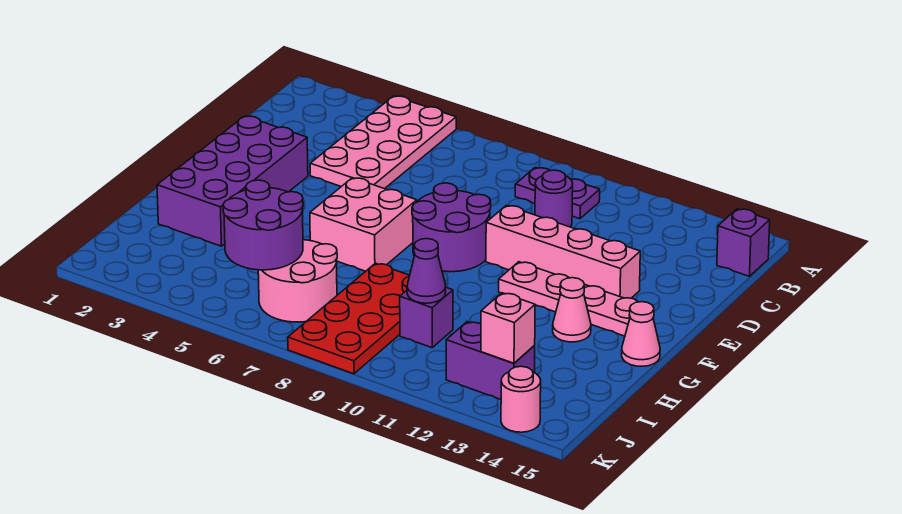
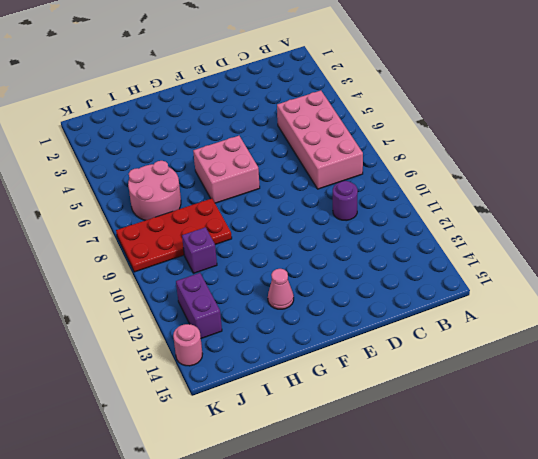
pink brick B5:C8 level 1 -> pink plate A4:D5 level 1
none -> purple plate B9:B10 level 1
none -> purple brick B15 level 1
none -> purple brick E2:H3 level 1

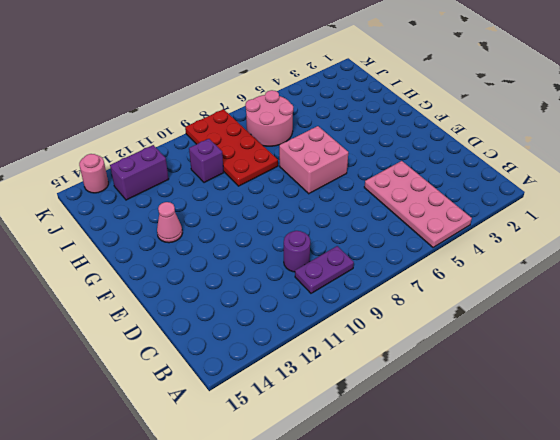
none -> purple brick B15 level 1
none -> purple brick E2:H3 level 1
none -> purple round brick E8:F9 level 1

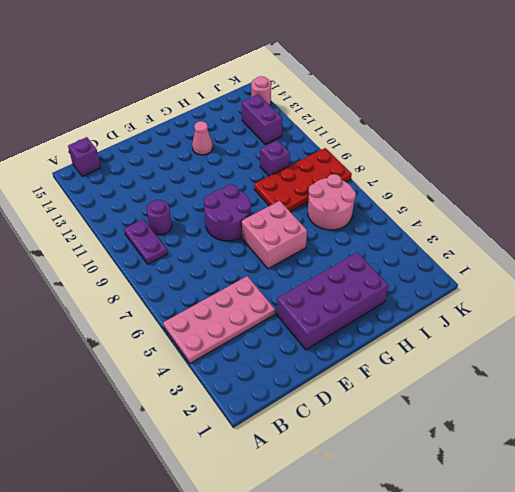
none -> pink brick E10:E13 level 1
none -> pink plate F11:F14 level 1
none -> pink cone G15 level 1

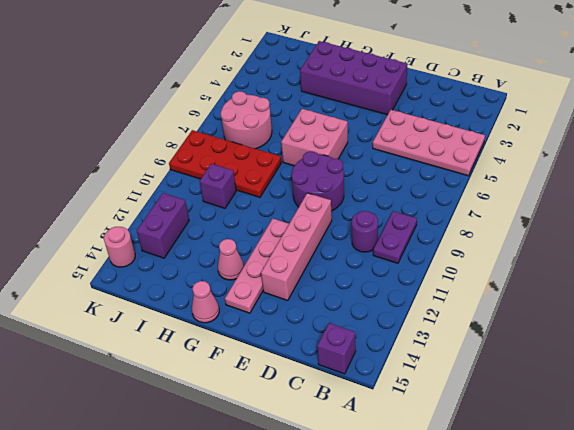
none -> purple round brick I5:J6 level 2
none -> purple cone I10 level 2
none -> pink brick J13 level 2

